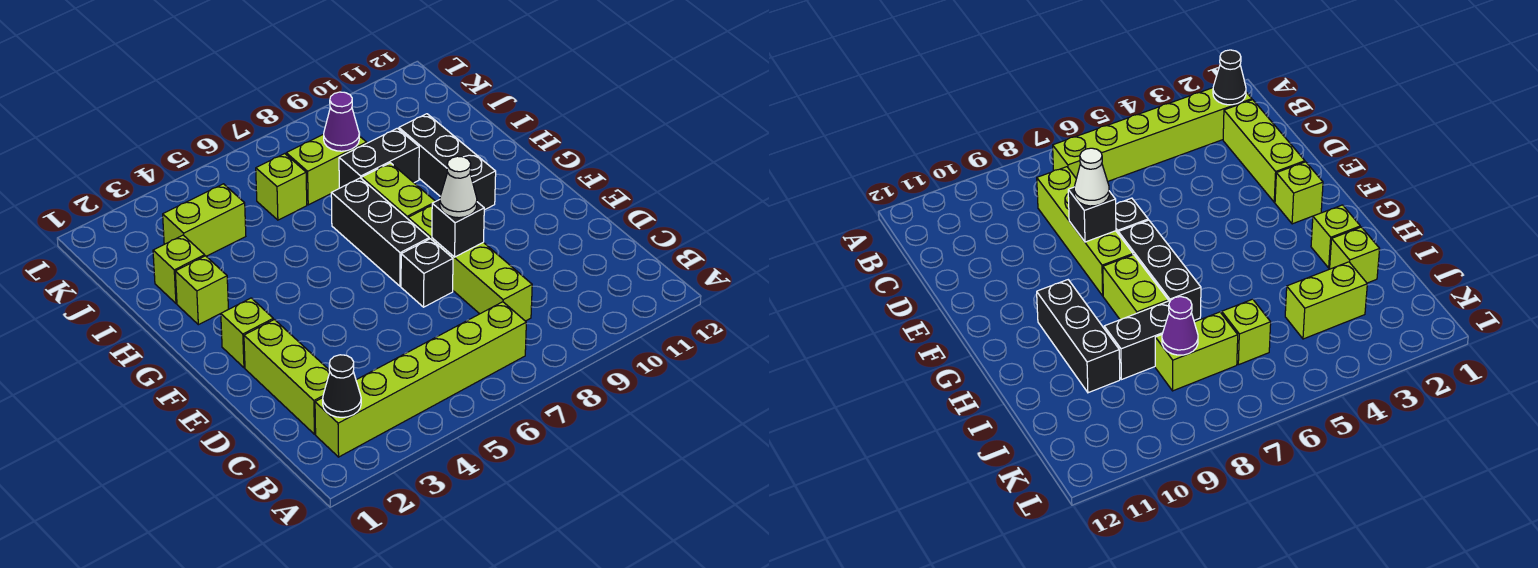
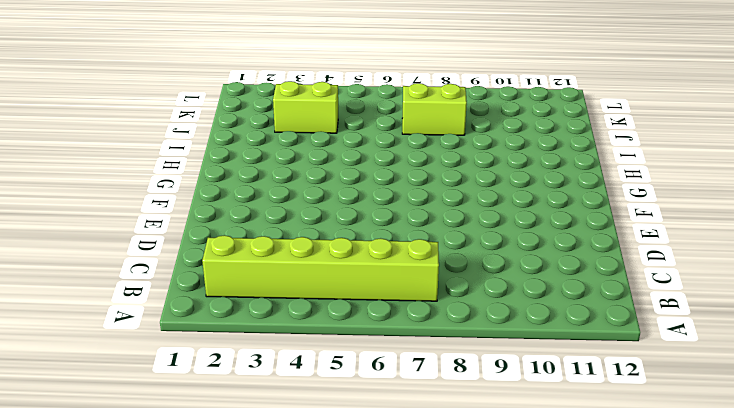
none -> lime brick C2:E2 level 1
none -> lime brick C8:F8 level 1
none -> black brick E7 level 1

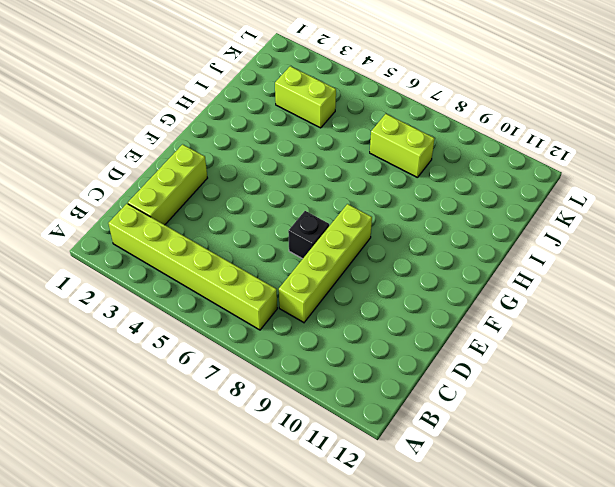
none -> lime brick F2 level 1
none -> black brick F7:H7 level 1
none -> lime brick G8:H8 level 1

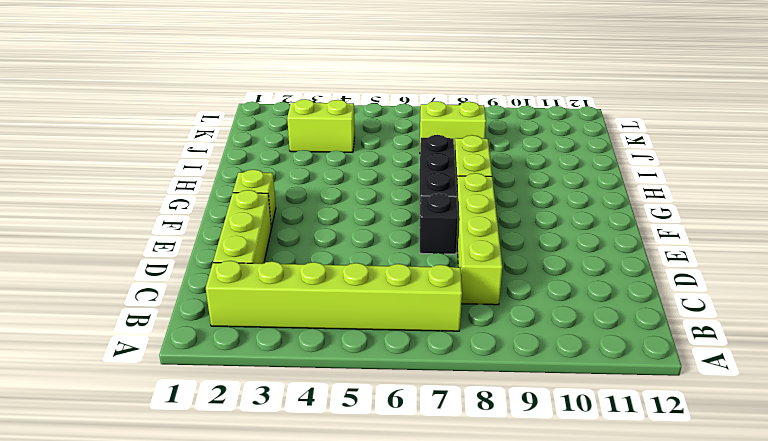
none -> black brick G10:I10 level 1
none -> lime brick H2 level 1
none -> lime brick I2 level 1

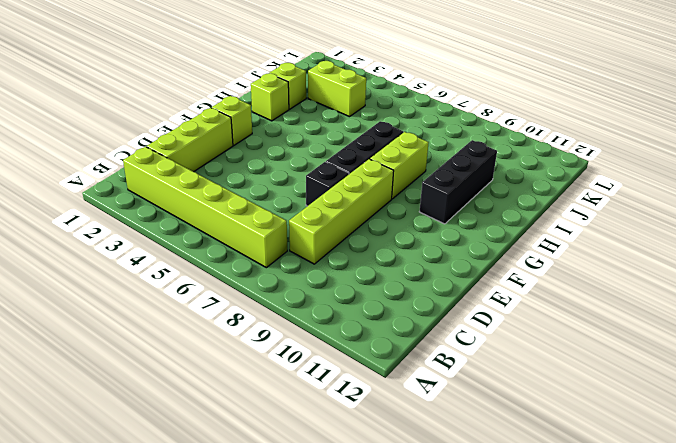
none -> black brick I8:I9 level 1
none -> lime brick J6 level 1
none -> lime brick J7:J8 level 1

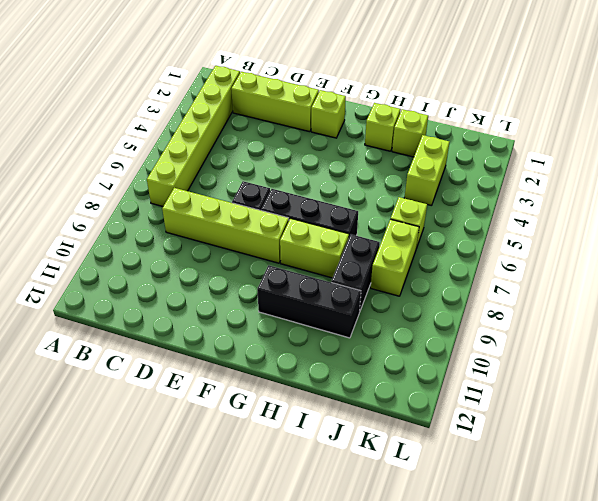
none -> black cone B2 level 2
none -> black brick E8 level 2
none -> purple cone J8 level 2

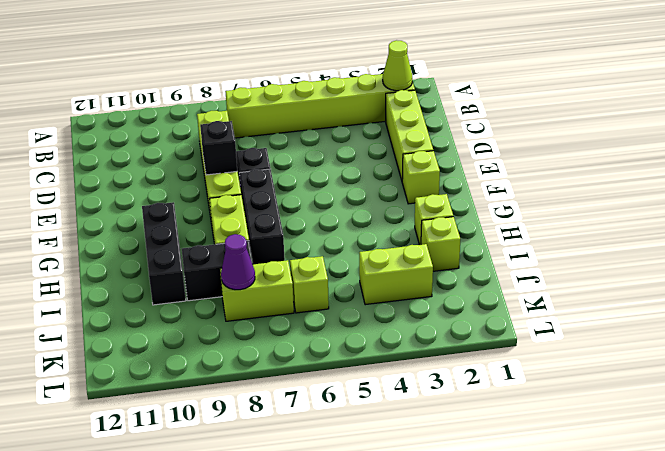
lime cone B2 level 2 -> black cone B2 level 2
none -> white cone E8 level 3

